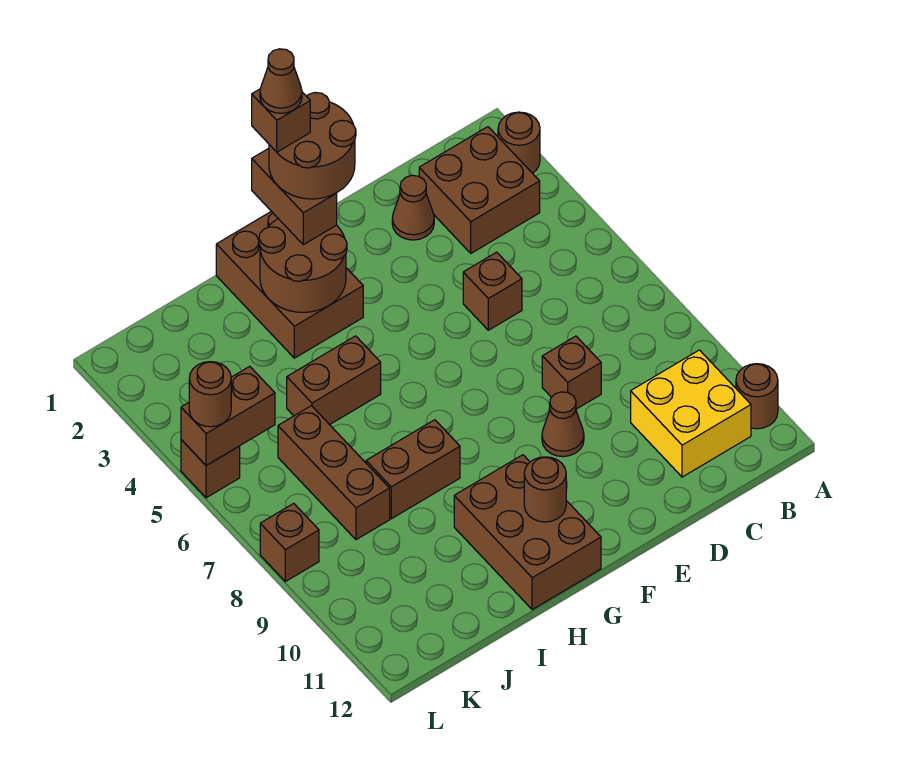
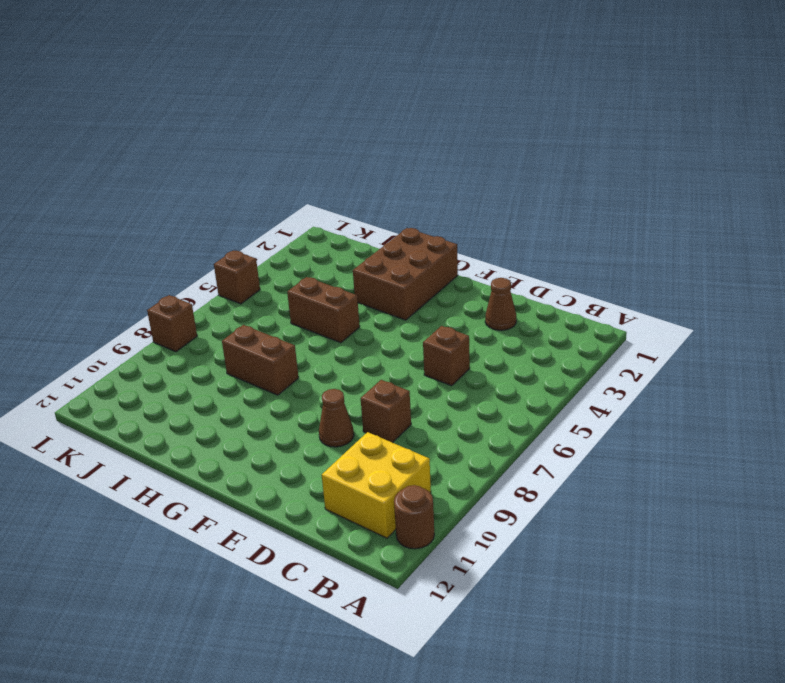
none -> brown round brick A2 level 1
none -> brown brick B2:C3 level 1
none -> brown brick G10:H12 level 1

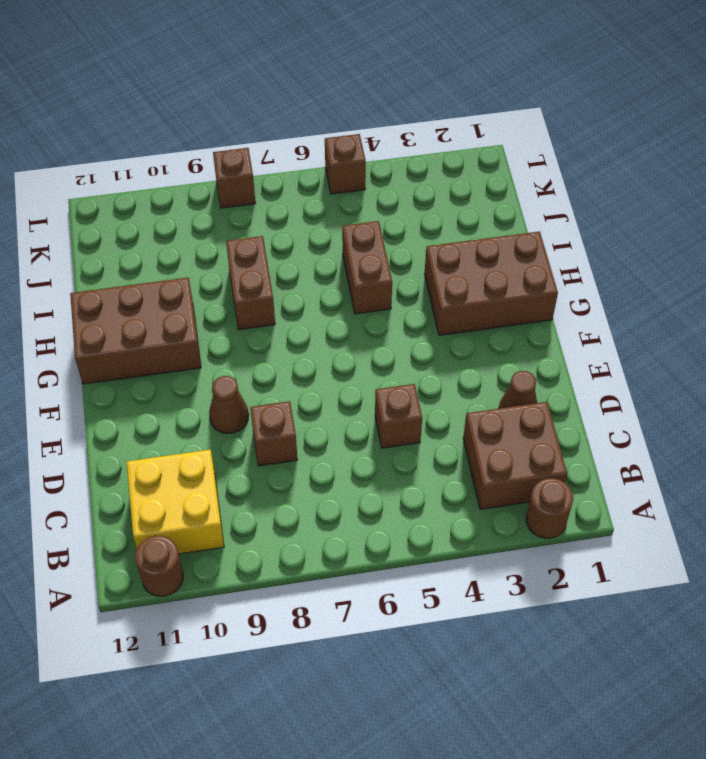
none -> brown brick J6:J8 level 1
none -> brown round brick G2:H3 level 2
none -> brown round brick G11 level 2

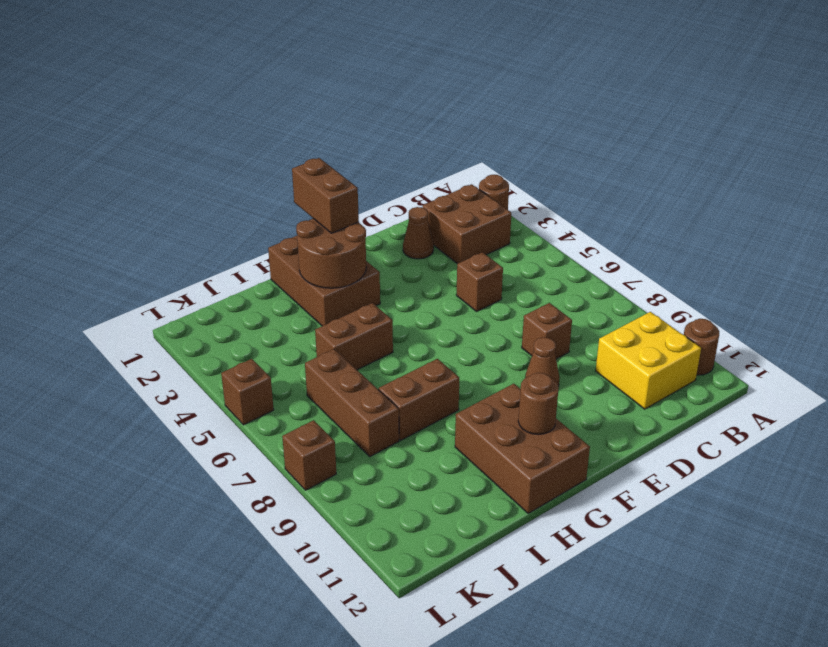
none -> brown brick K5:L5 level 2
none -> brown round brick L5 level 3
none -> brown round brick F1:G2 level 4

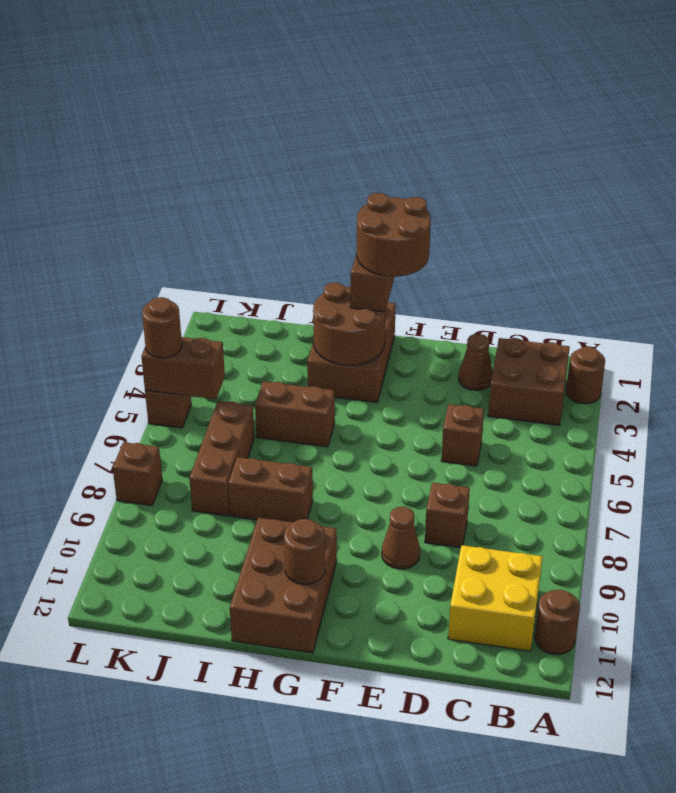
none -> brown brick G1 level 5
none -> brown cone G1 level 6

